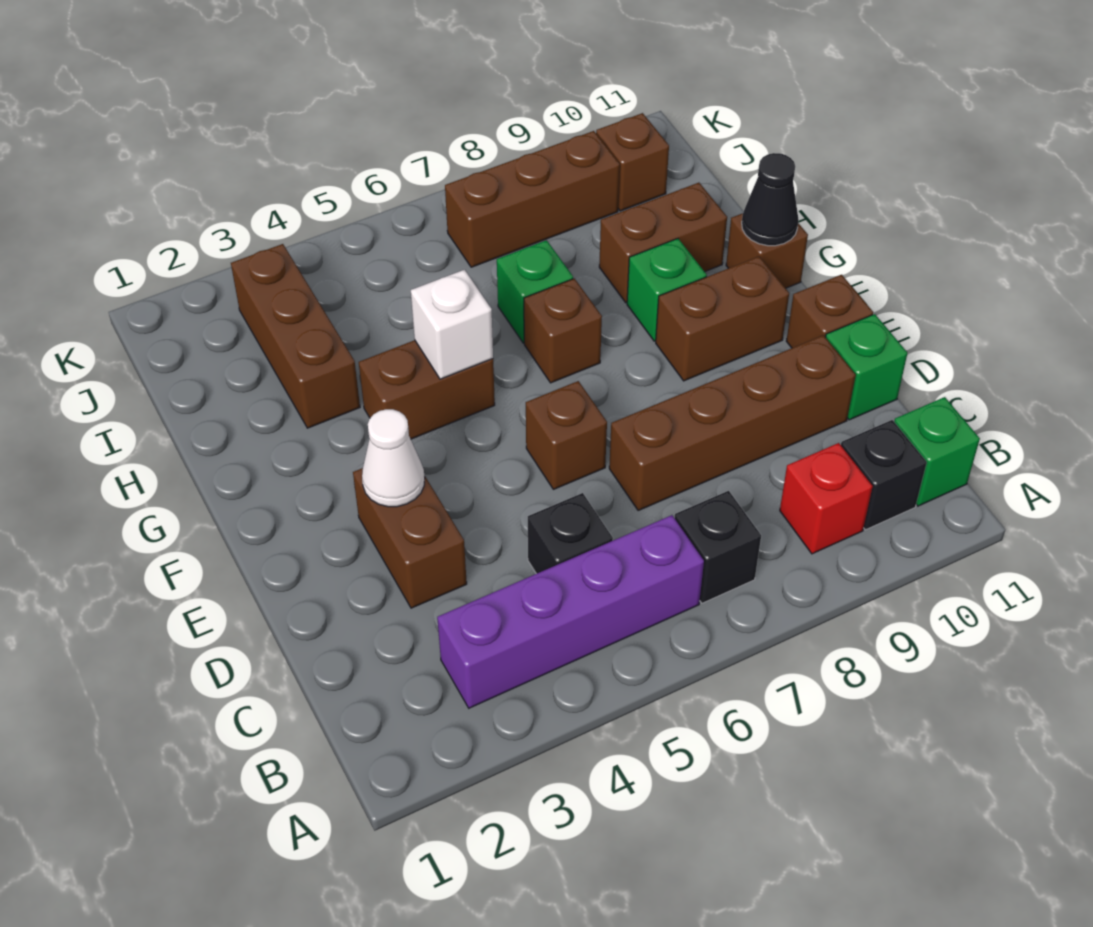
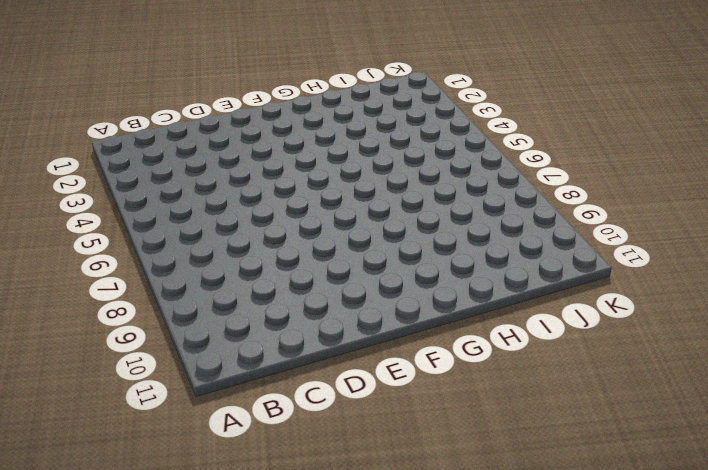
none -> purple brick B3:B6 level 1
none -> black brick B7 level 1
none -> red brick B9 level 1

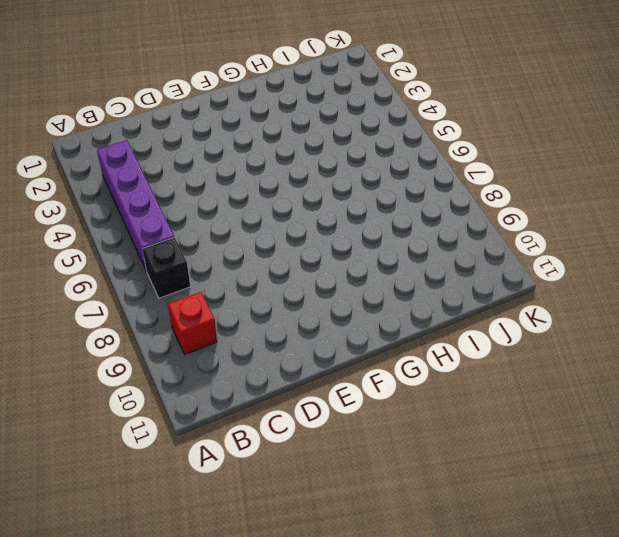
none -> black brick B10 level 1
none -> green brick B11 level 1
none -> black brick C5 level 1

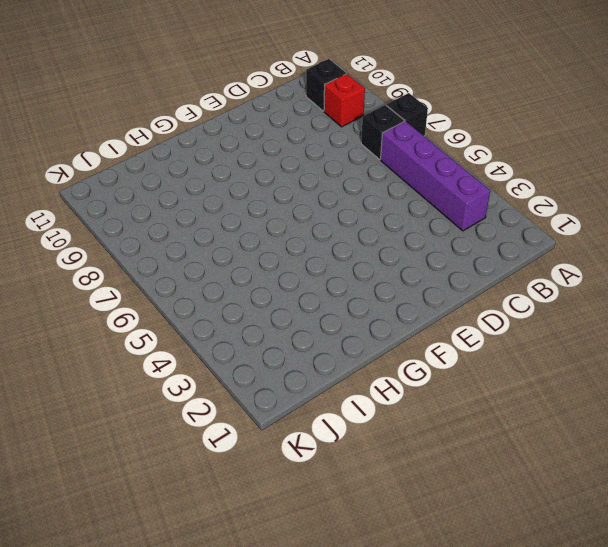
black brick A7 level 1 -> black brick C5 level 1
none -> green brick B11 level 1
none -> brown brick D3:E3 level 1
none -> brown brick D7:D10 level 1

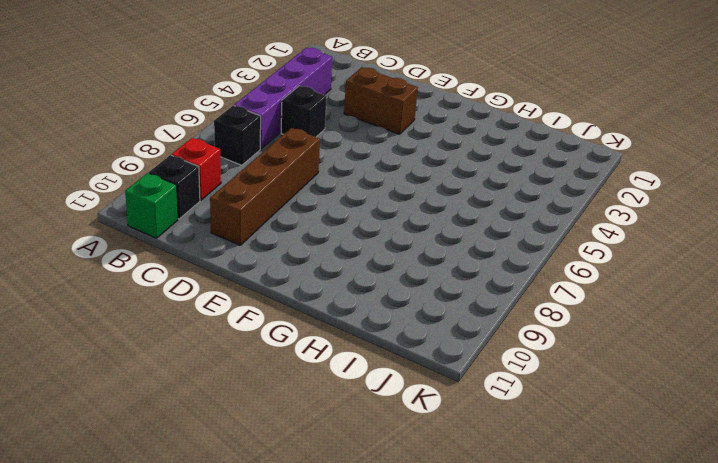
none -> green brick D11 level 1
none -> brown brick E6 level 1
none -> brown brick E11 level 1

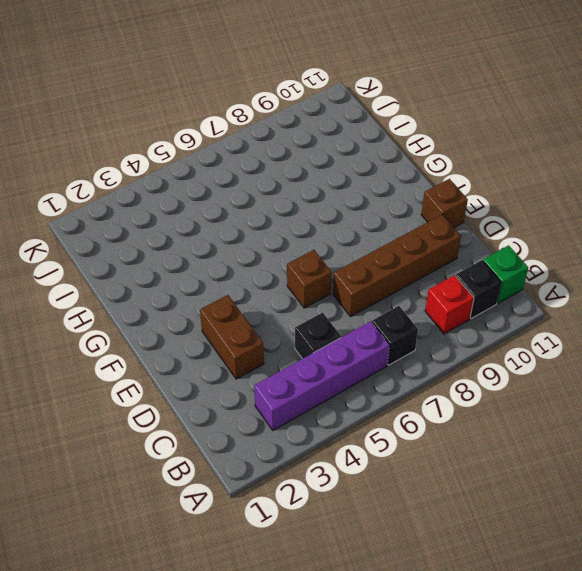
none -> green brick D11 level 1
none -> brown brick F9:F10 level 1
none -> brown brick G4:G5 level 1

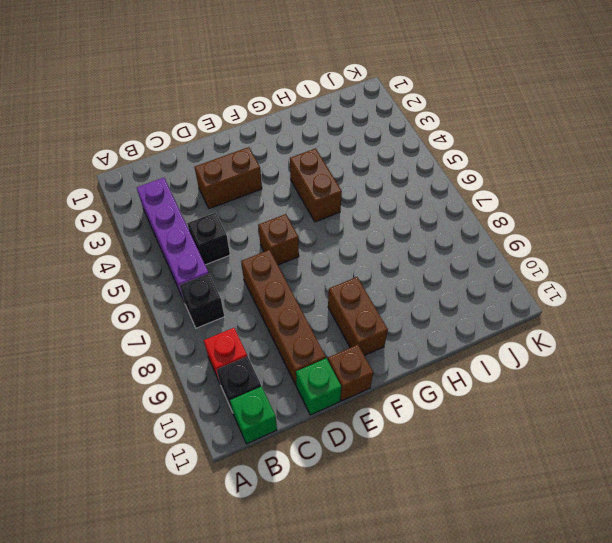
none -> brown brick G7 level 1
none -> green brick G9 level 1
none -> brown brick G11 level 1

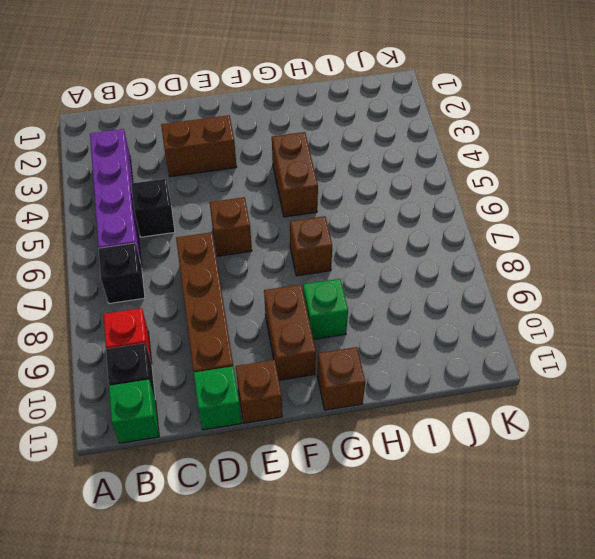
none -> brown brick H3:J3 level 1
none -> green brick H7 level 1
none -> brown brick H9:H10 level 1

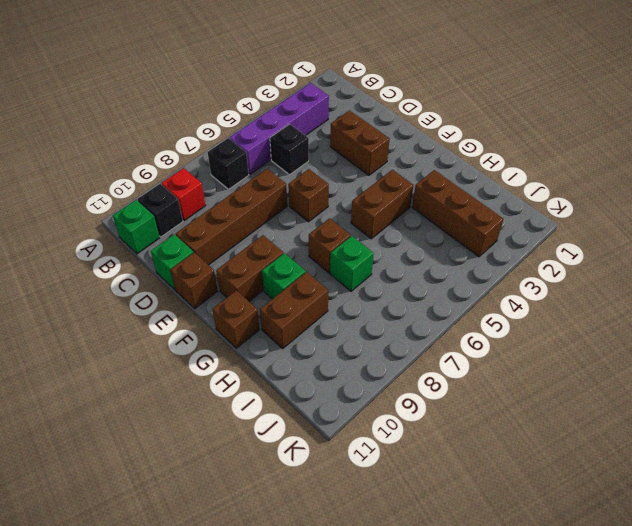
none -> brown brick J7:J9 level 1
none -> brown brick J10 level 1
none -> white cone E3 level 2

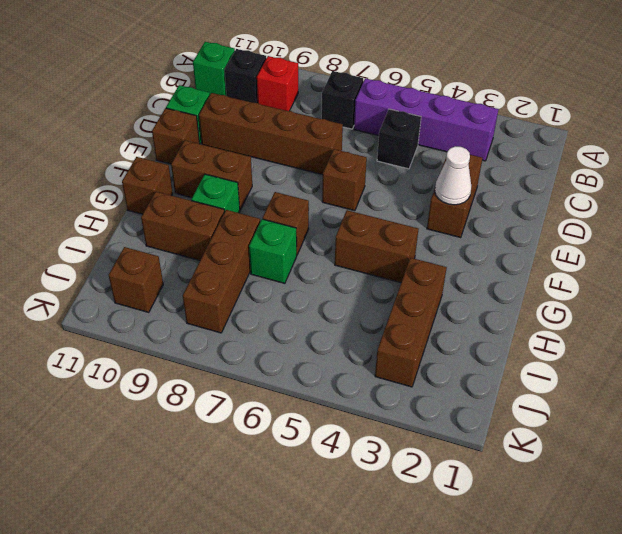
brown brick H8:J8 level 1 -> brown brick J7:J9 level 1
none -> white brick G5 level 2
none -> black cone G11 level 2

